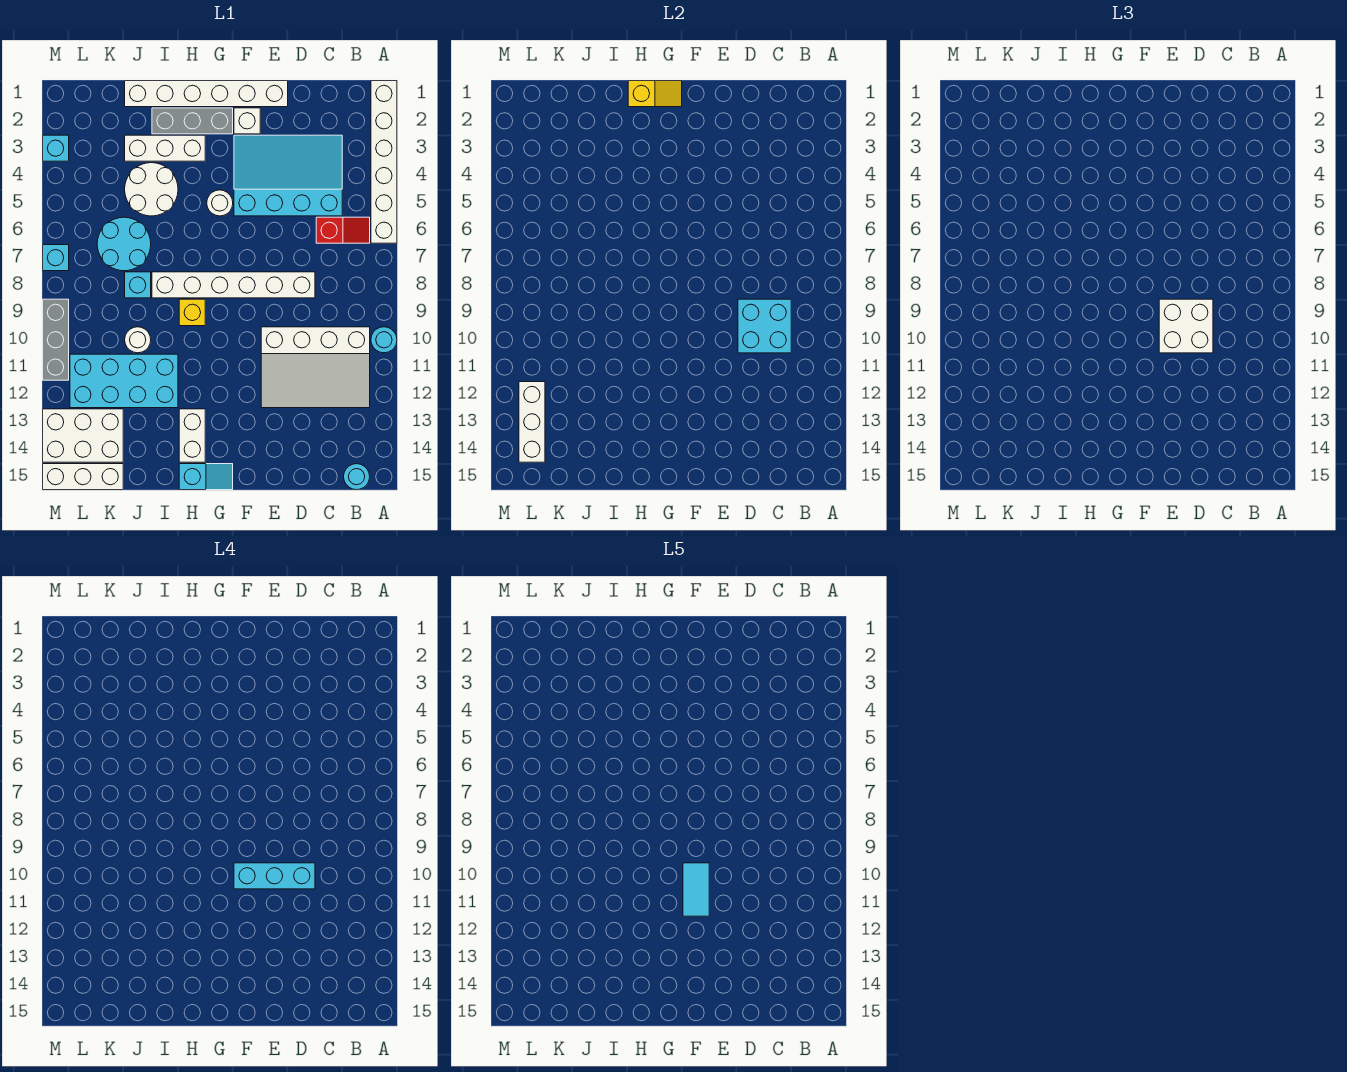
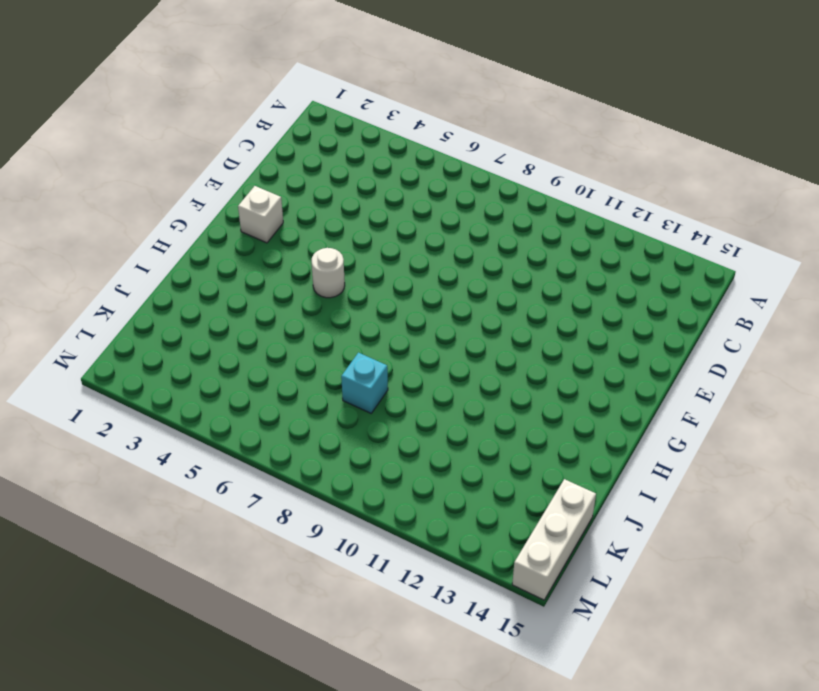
none -> white brick A1:A6 level 1
none -> cyan round brick A10 level 1
none -> red slope B6:C6 level 1 top C
none -> white slope B10:E12 level 1 top 10

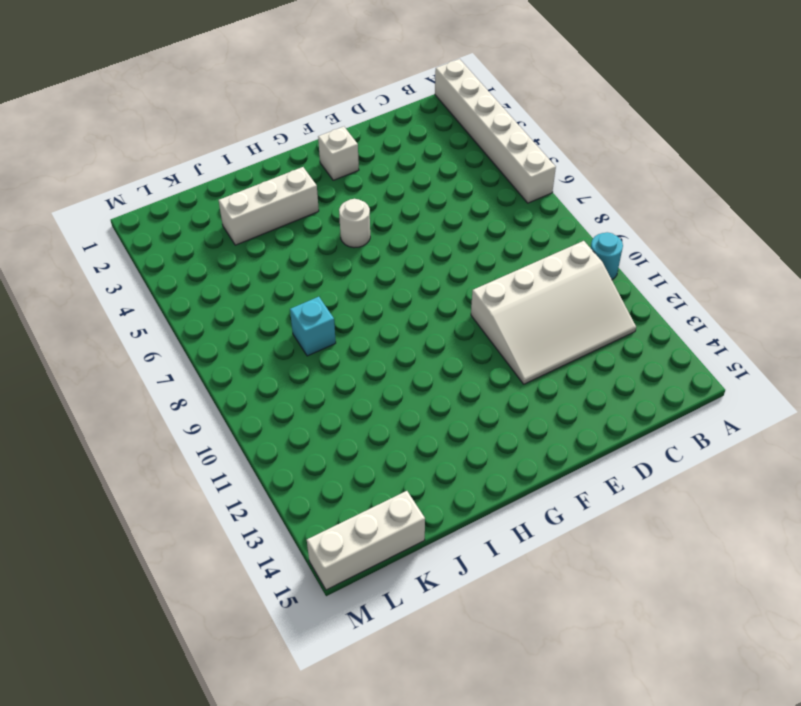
none -> red slope B6:C6 level 1 top C
none -> cyan round brick B15 level 1
none -> cyan slope C3:F5 level 1 top 5
none -> white brick D8:I8 level 1

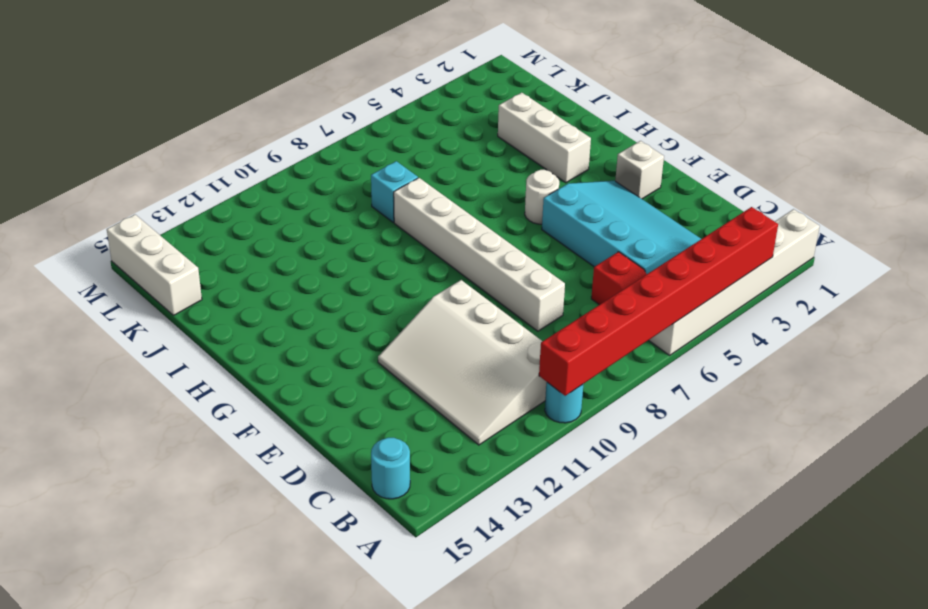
red brick A3:A10 level 2 -> none
none -> white brick E1:J1 level 1
none -> grey brick G2:I2 level 1
none -> cyan slope G15:H15 level 1 top H
none -> yellow brick H9 level 1

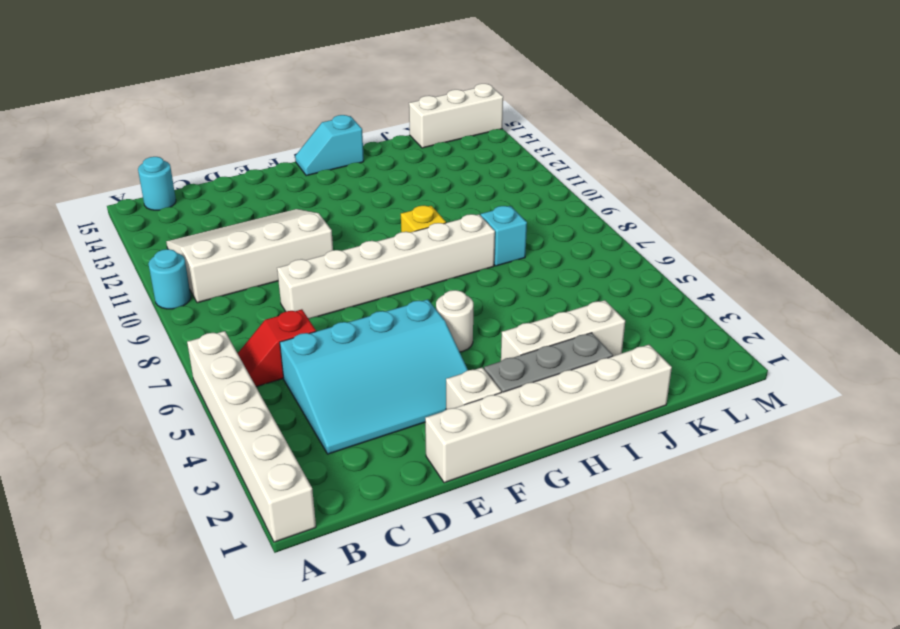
none -> white brick H13:H14 level 1
none -> white round brick I4:J5 level 1
none -> cyan brick I11:L12 level 1
none -> cyan round brick J6:K7 level 1

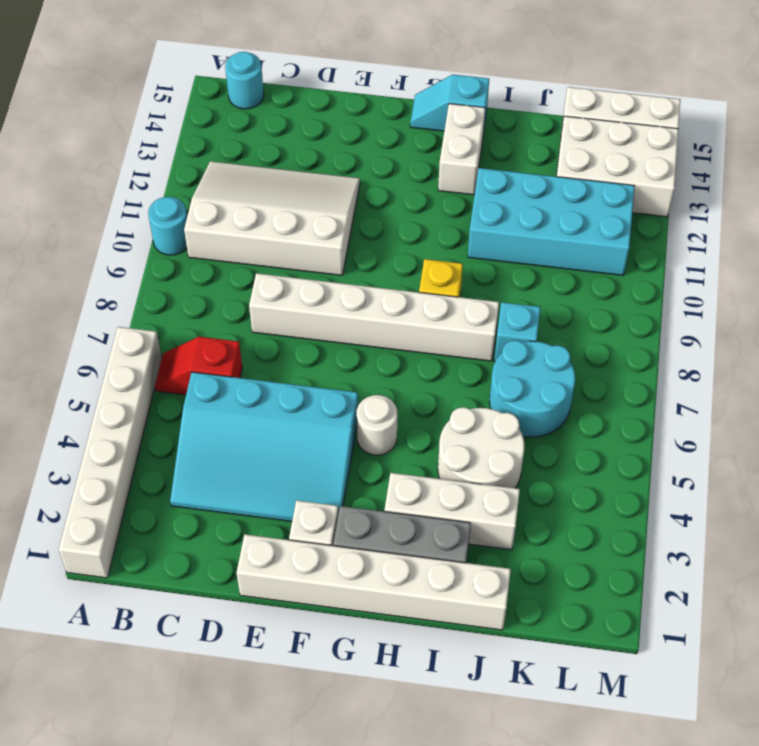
none -> white round brick J10 level 1
none -> cyan brick M3 level 1
none -> cyan brick M7 level 1
none -> grey brick M9:M11 level 1

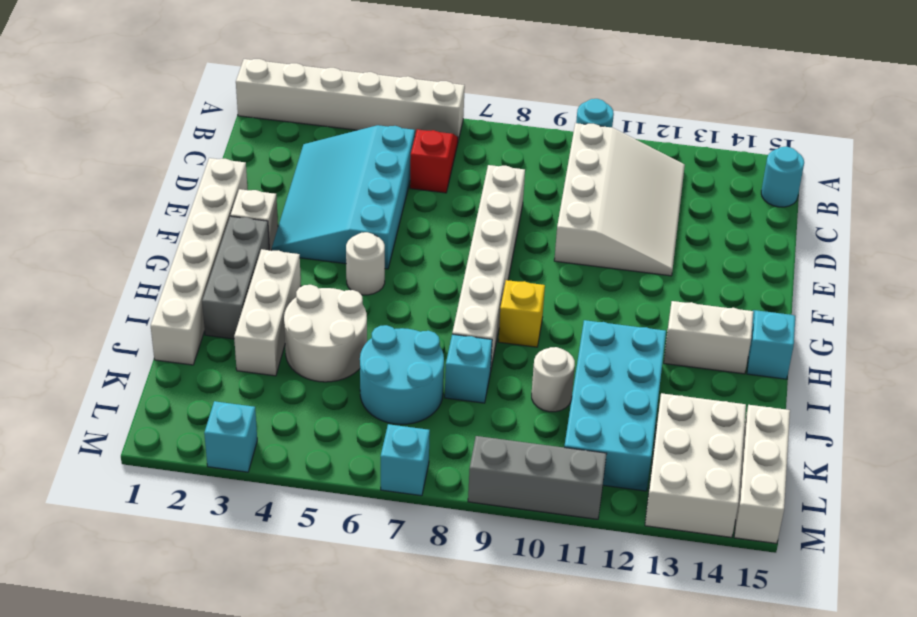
none -> cyan brick C9:D10 level 2
none -> yellow slope G1:H1 level 2 top H
none -> white brick L12:L14 level 2
none -> white brick D9:E10 level 3

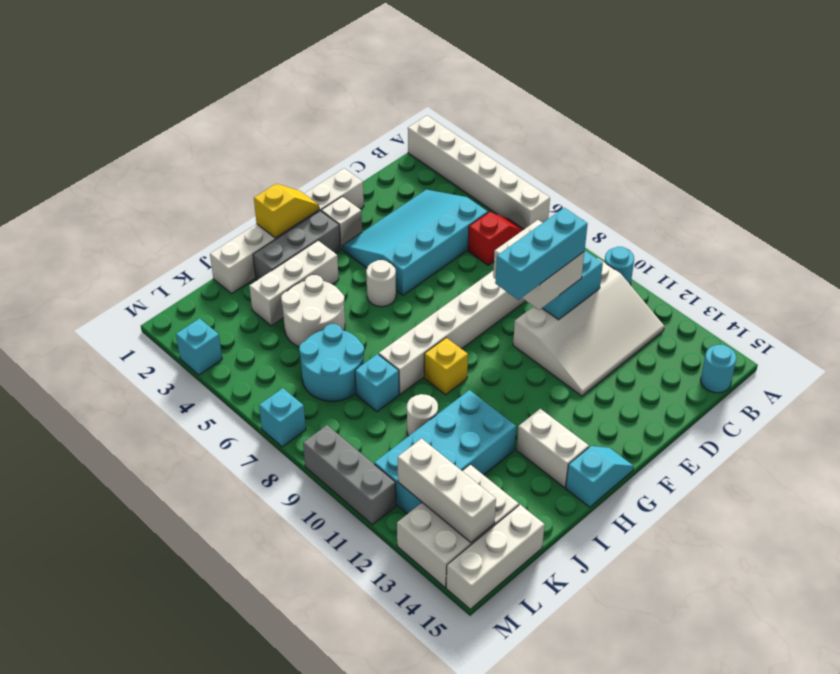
none -> cyan tile F10:F11 level 5

